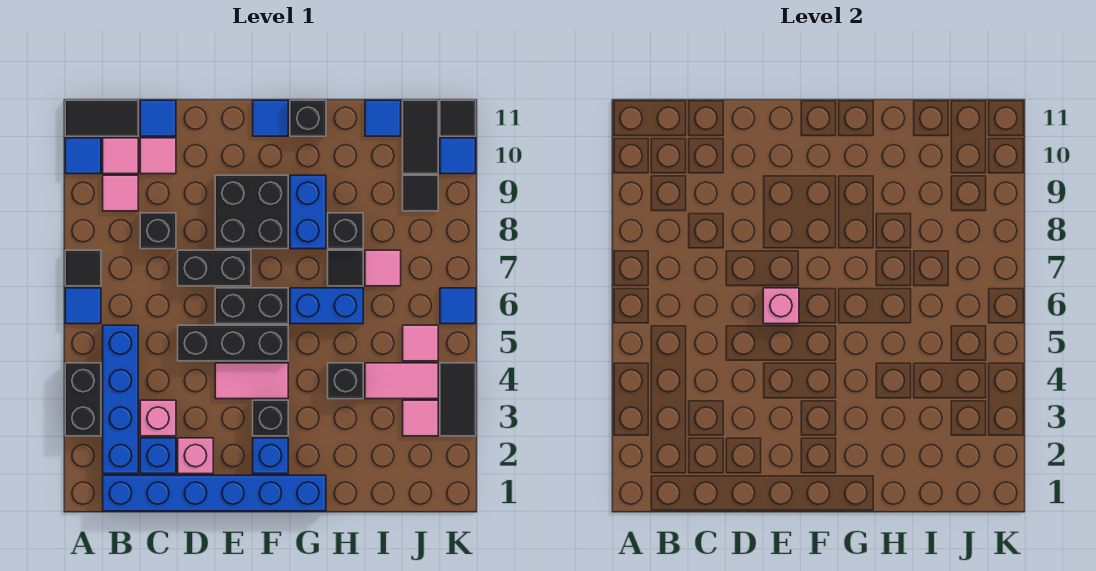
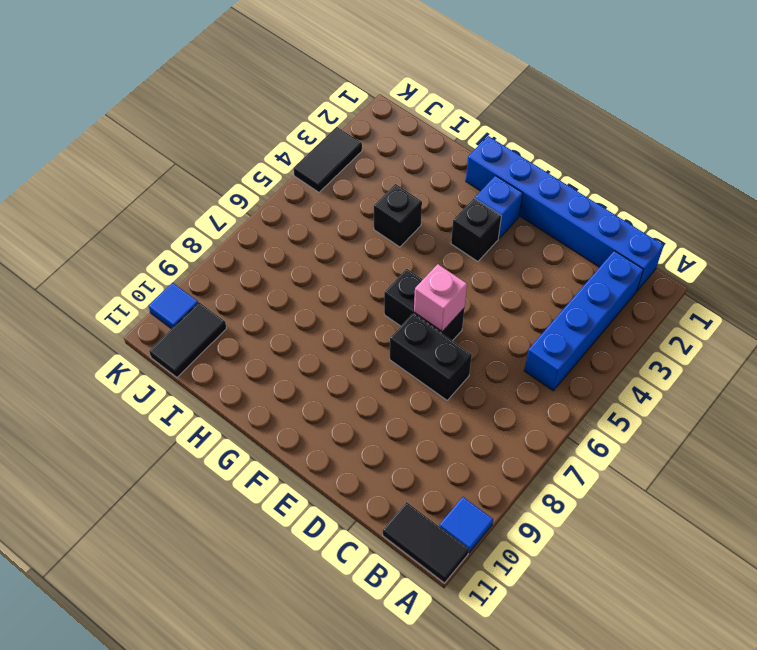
none -> black brick A3:A4 level 1
none -> blue tile A6 level 1
none -> black tile A7 level 1
none -> pink tile B9 level 1

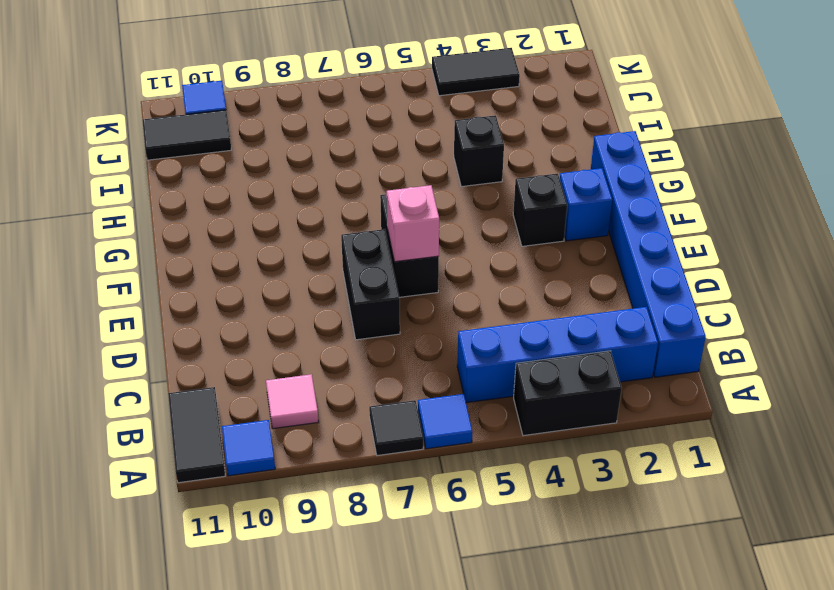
none -> pink tile B10 level 1
none -> blue brick C2 level 1
none -> pink brick C3 level 1
none -> black brick C8 level 1

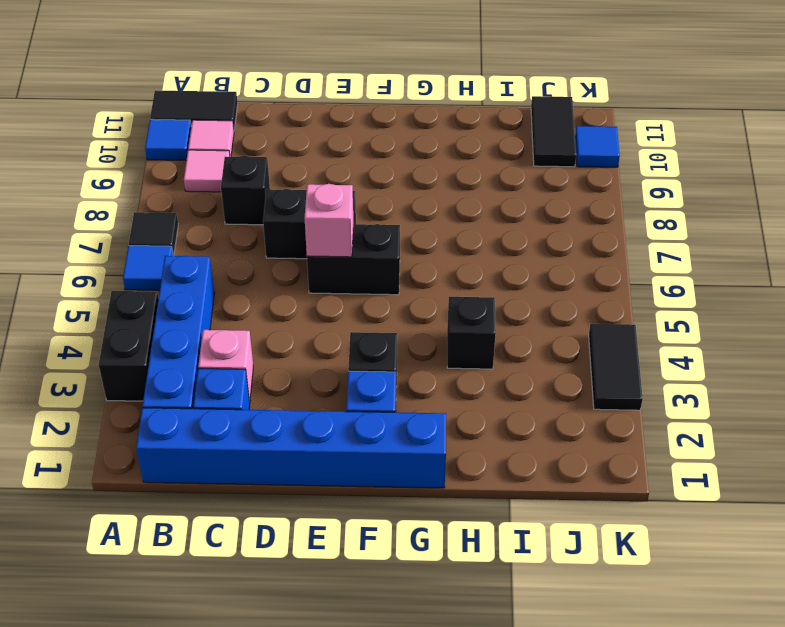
none -> pink tile C10 level 1
none -> blue tile C11 level 1
none -> pink brick D2 level 1
none -> black brick D5:F5 level 1

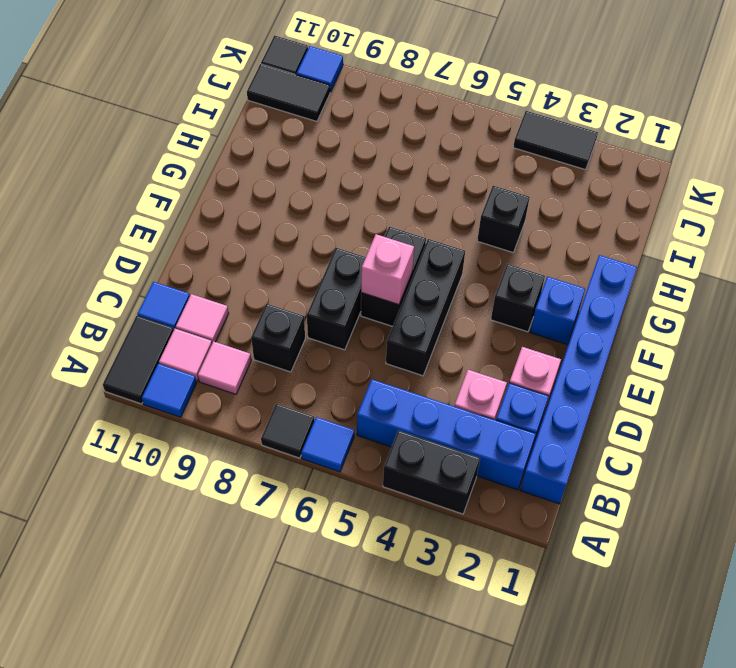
none -> pink tile E4:F4 level 1
none -> black brick E8:F9 level 1
none -> blue tile F11 level 1
none -> blue brick G6:H6 level 1

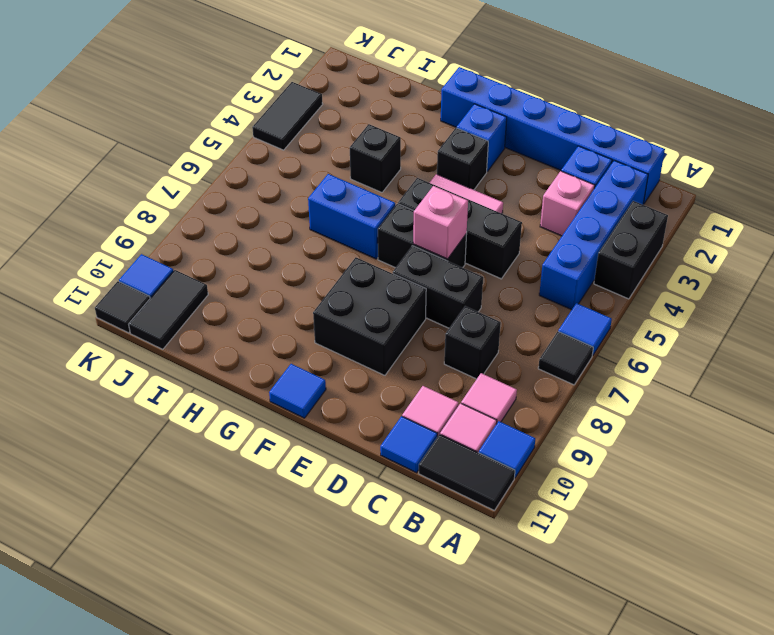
none -> pink brick D2 level 1
none -> blue brick G8:G9 level 1
none -> black brick G11 level 1
none -> black tile H7 level 1

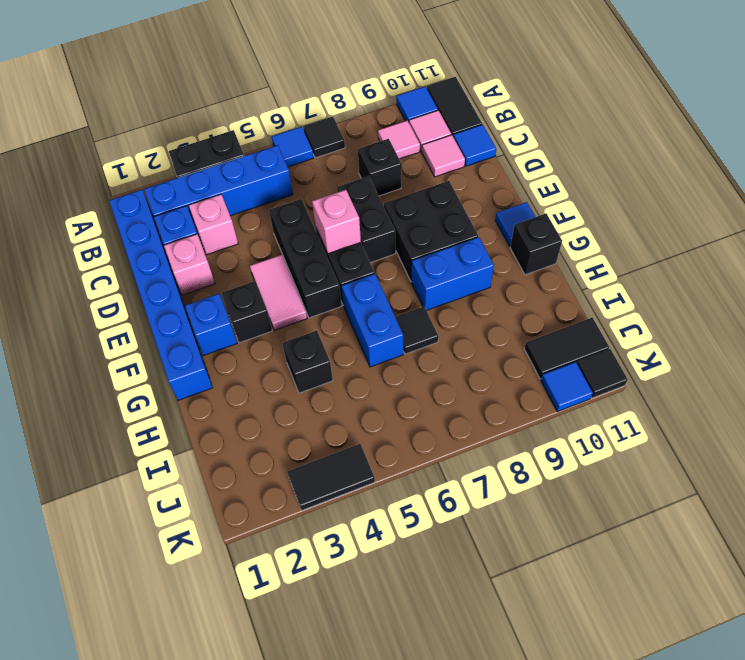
none -> black brick H8 level 1
none -> pink tile I4:J4 level 1
none -> pink tile I7 level 1
none -> blue tile I11 level 1

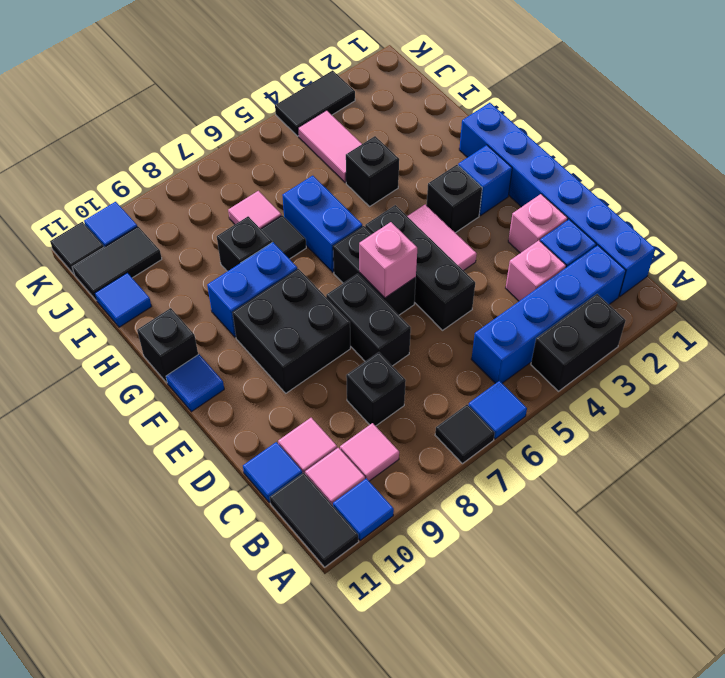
none -> pink tile J3 level 1
none -> pink tile J5 level 1
none -> black tile J9 level 1
none -> blue tile K6 level 1

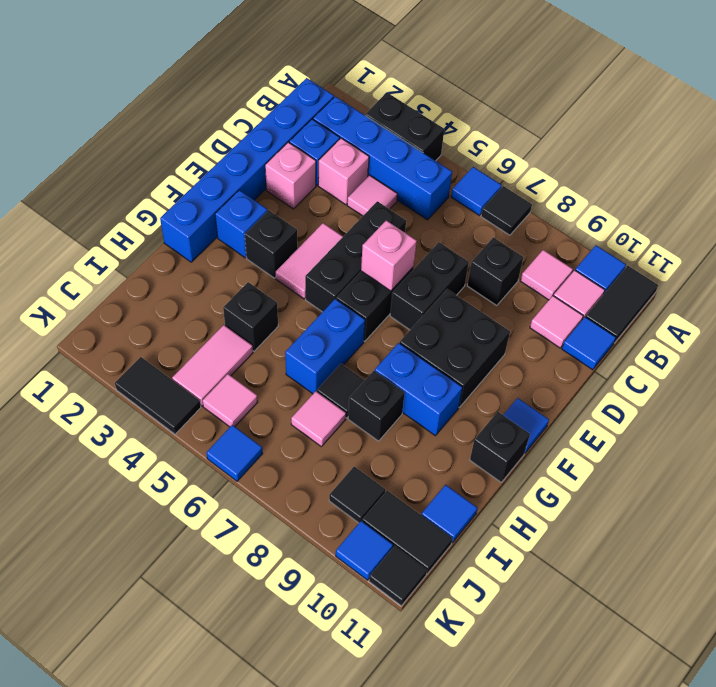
pink tile C4 level 1 -> pink tile J3 level 1

